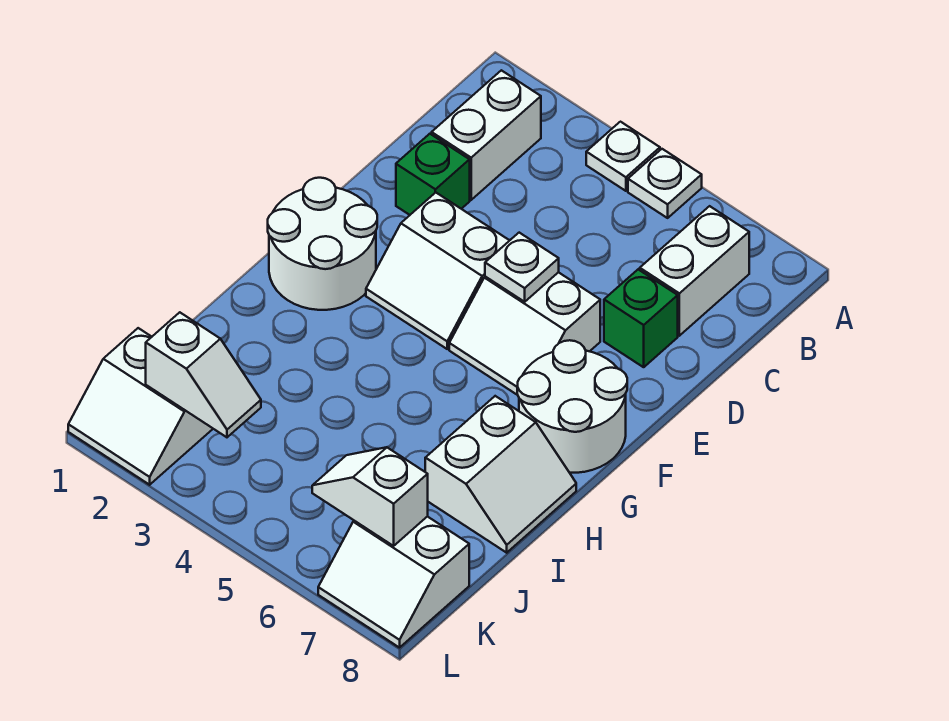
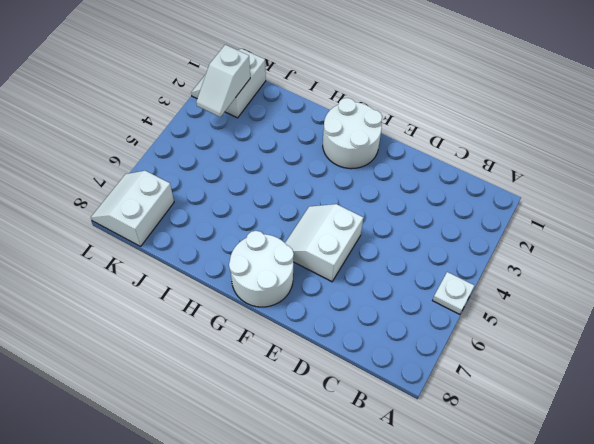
none -> white plate A4 level 1
none -> white brick B2:C2 level 1
none -> white brick B7:C7 level 1

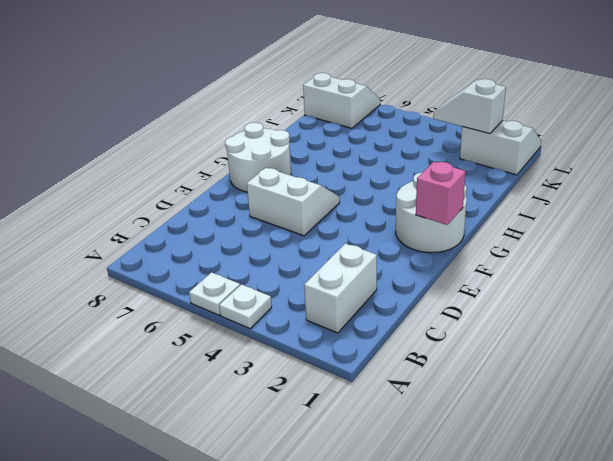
pink brick F1 level 2 -> none
none -> white brick B7:C7 level 1
none -> green brick D2 level 1
none -> green brick D7 level 1

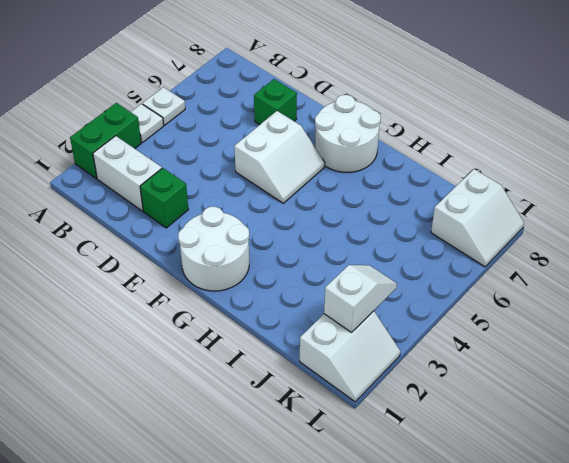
green brick A2:A3 level 1 -> none
none -> white brick B7:C7 level 1
none -> white slope E3:F4 level 1 top E
none -> white slope H7:I8 level 1 top 7

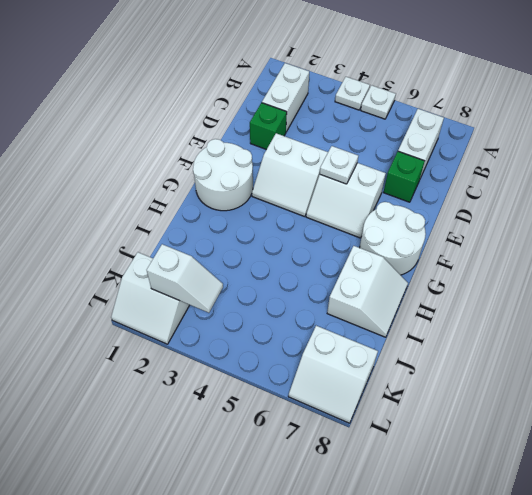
none -> white slope K6:K7 level 2 top 7

